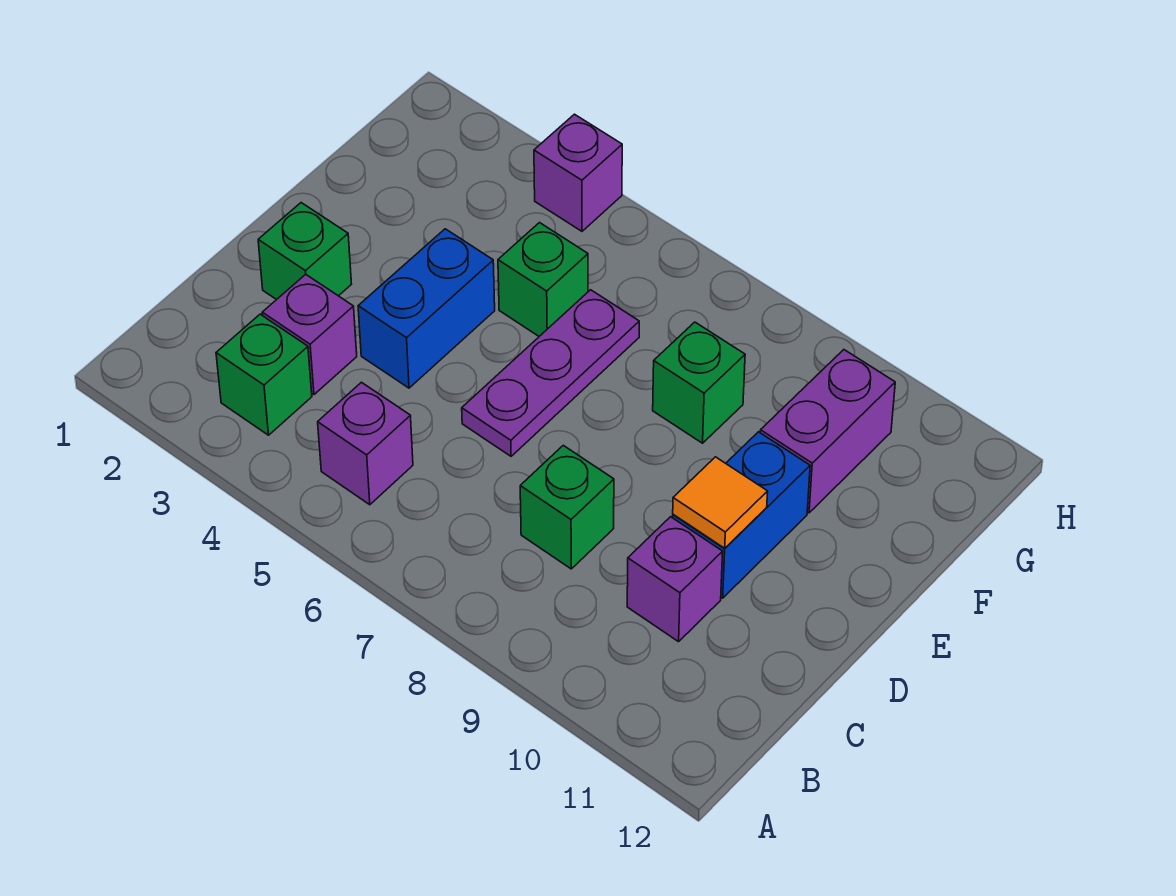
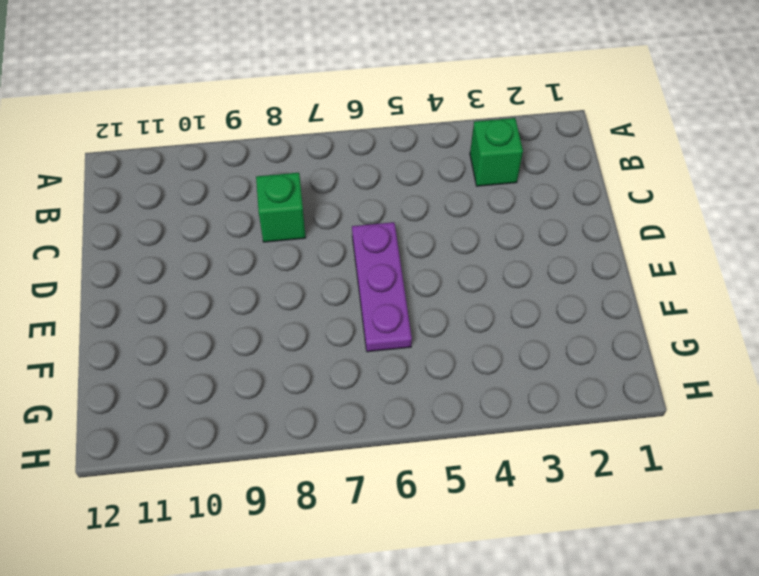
none -> purple brick B5 level 1
none -> purple brick C3 level 1
none -> purple brick C10 level 1

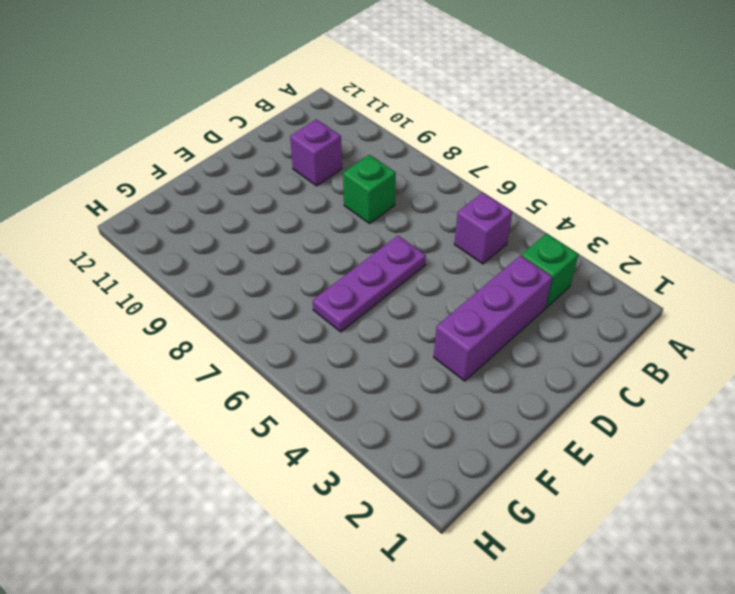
purple brick C3:E3 level 1 -> purple brick C3 level 1
none -> green brick D2 level 1
none -> blue brick D4:E4 level 1
none -> blue brick D10:E10 level 1

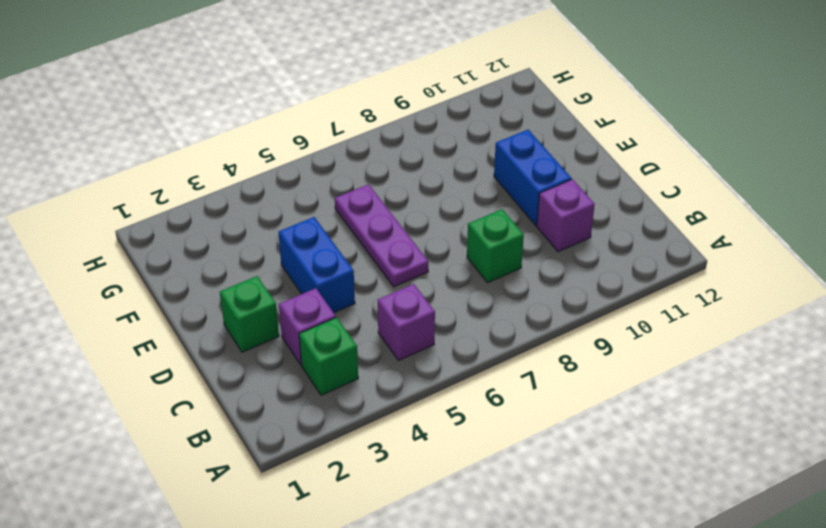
none -> green brick F5 level 1
none -> green brick F8 level 1
none -> purple brick F10:G10 level 1

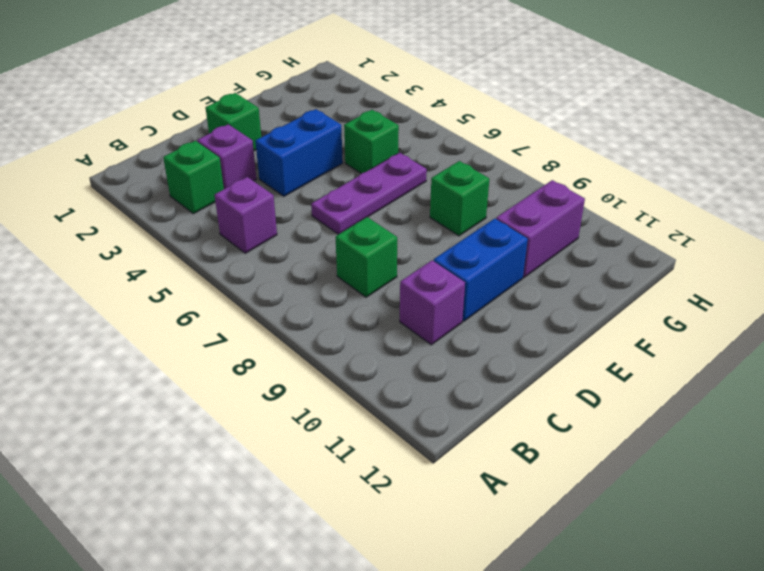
none -> purple brick H4 level 1
none -> orange tile D10 level 2

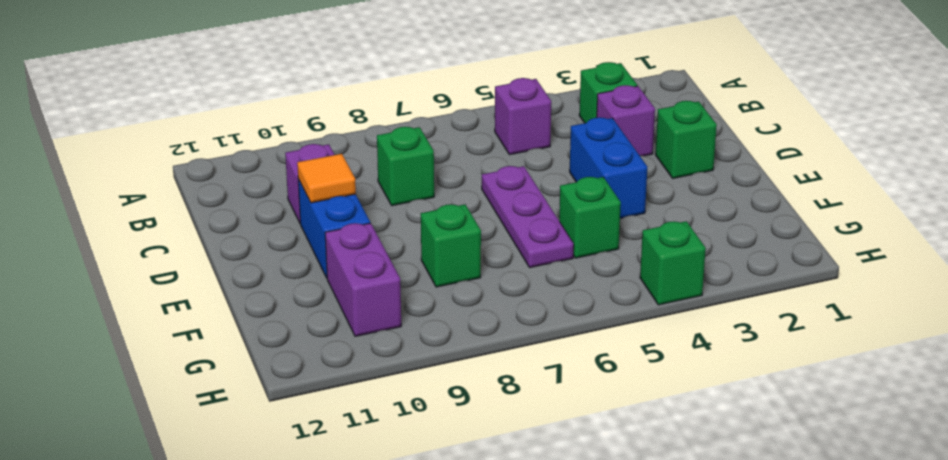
green brick H4 level 1 -> purple brick H4 level 1

